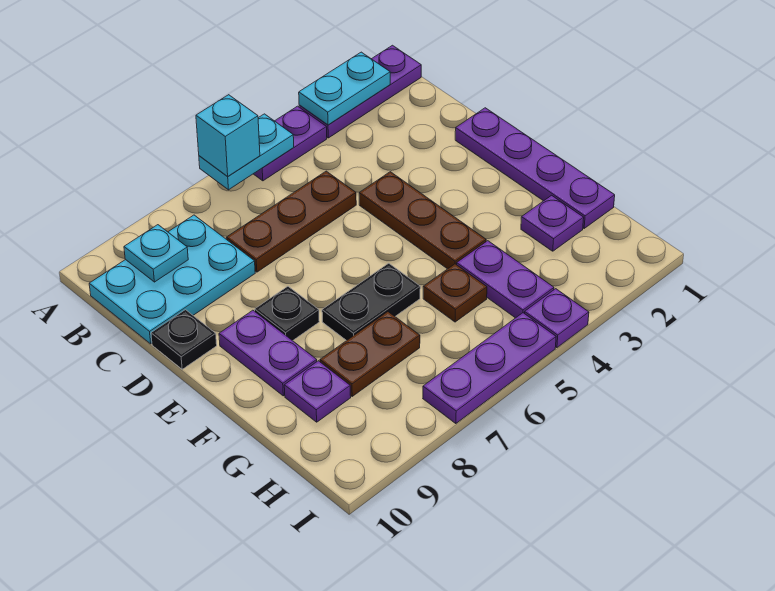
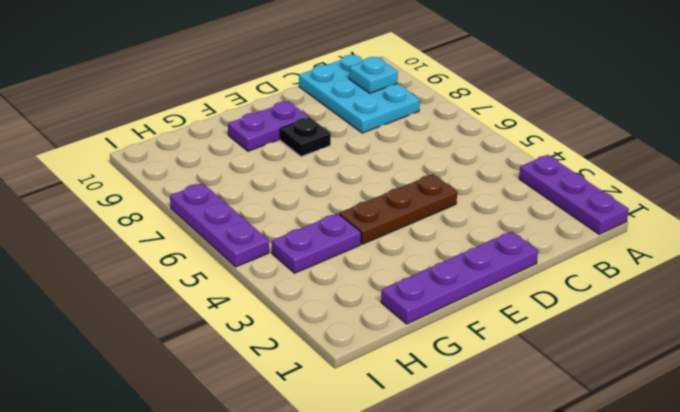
none -> purple plate A4:A5 level 1
none -> brown plate C5:C7 level 1
none -> black plate D10 level 1

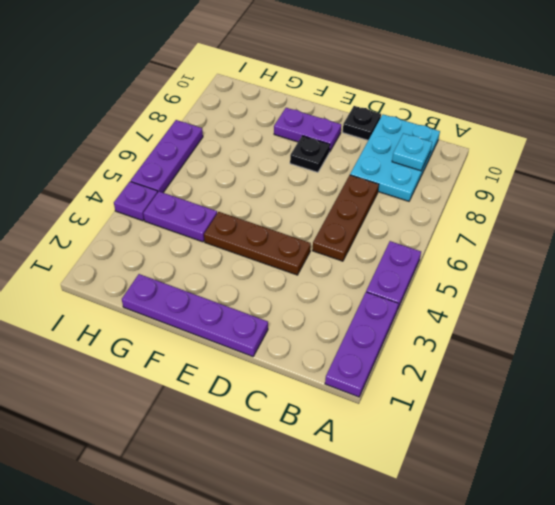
none -> black plate F6:F7 level 1
none -> purple plate G2 level 1
none -> brown plate G5 level 1

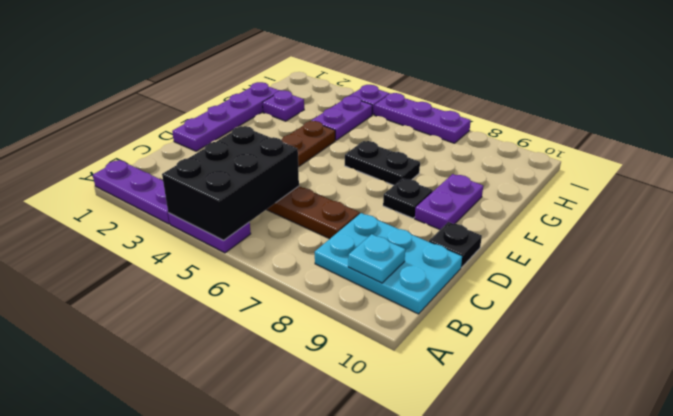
black brick A4:C5 level 2 -> cyan plate A5:A6 level 2
none -> brown plate G5 level 1
none -> brown plate G7:G8 level 1
none -> purple plate G9 level 1

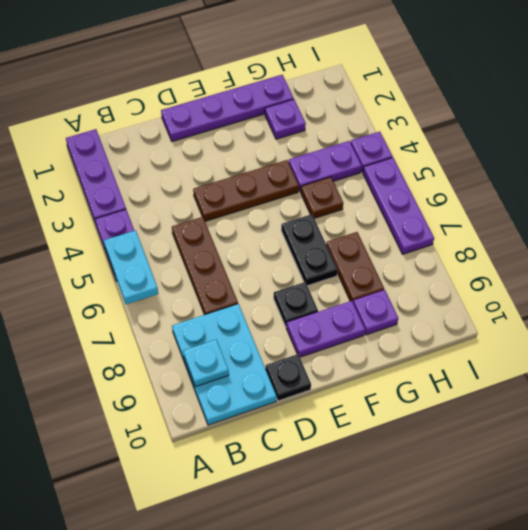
none -> cyan plate A2:A3 level 2
none -> cyan brick A6 level 3

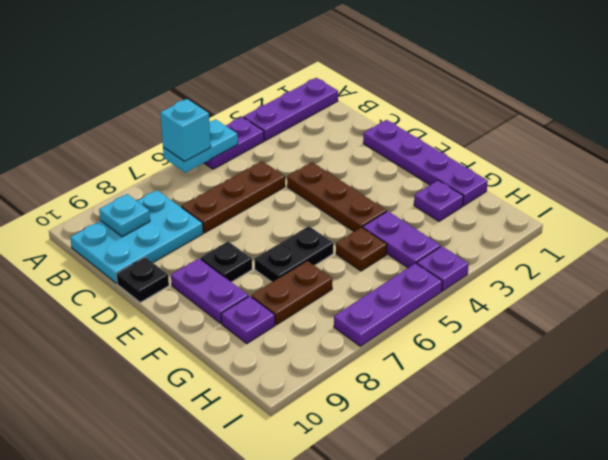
none -> cyan plate A2:A3 level 2

